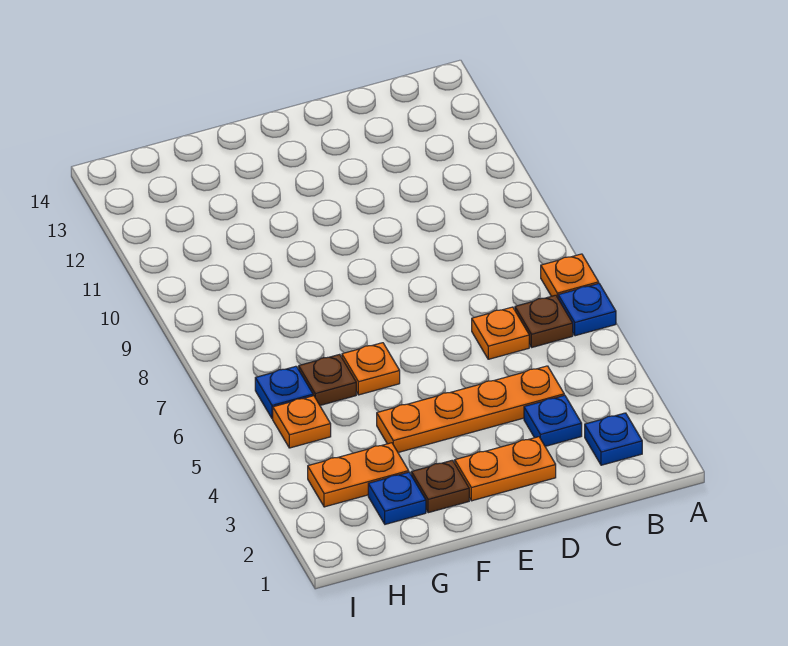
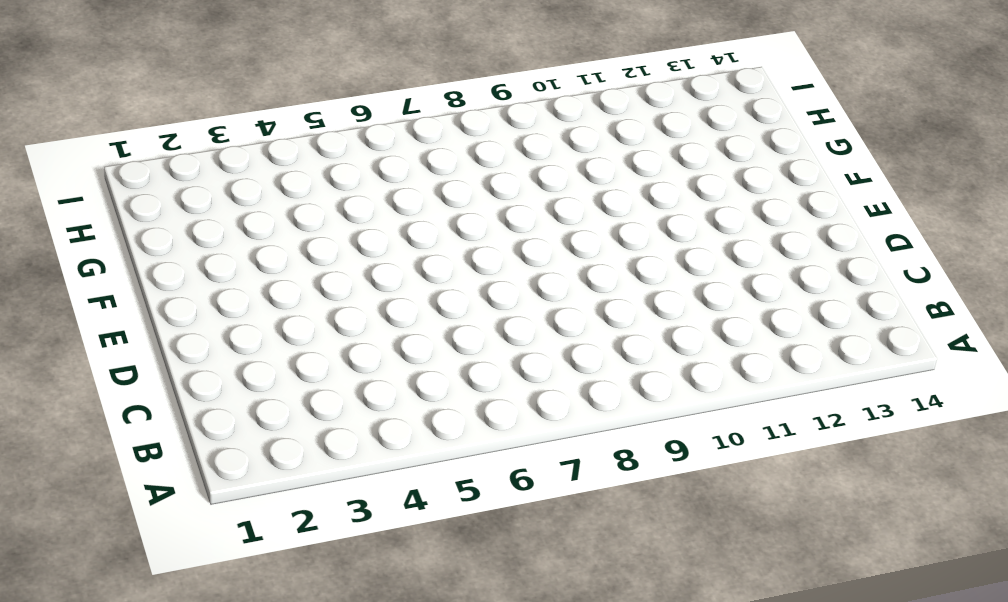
none -> blue plate A6 level 1
none -> orange plate A7 level 1
none -> blue plate B2 level 1

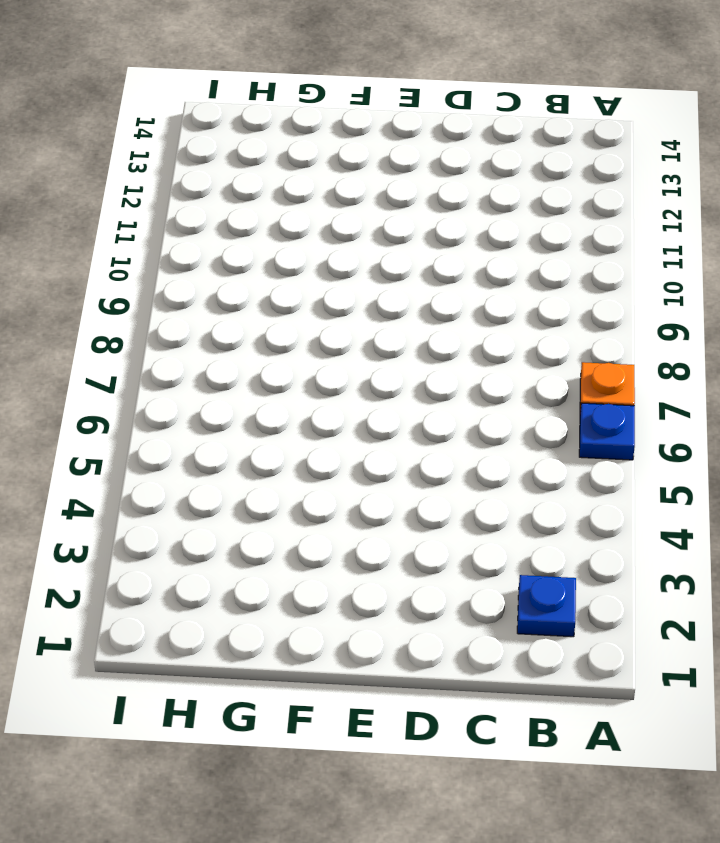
none -> brown plate B6 level 1
none -> blue plate C3 level 1
none -> orange plate C4:F4 level 1

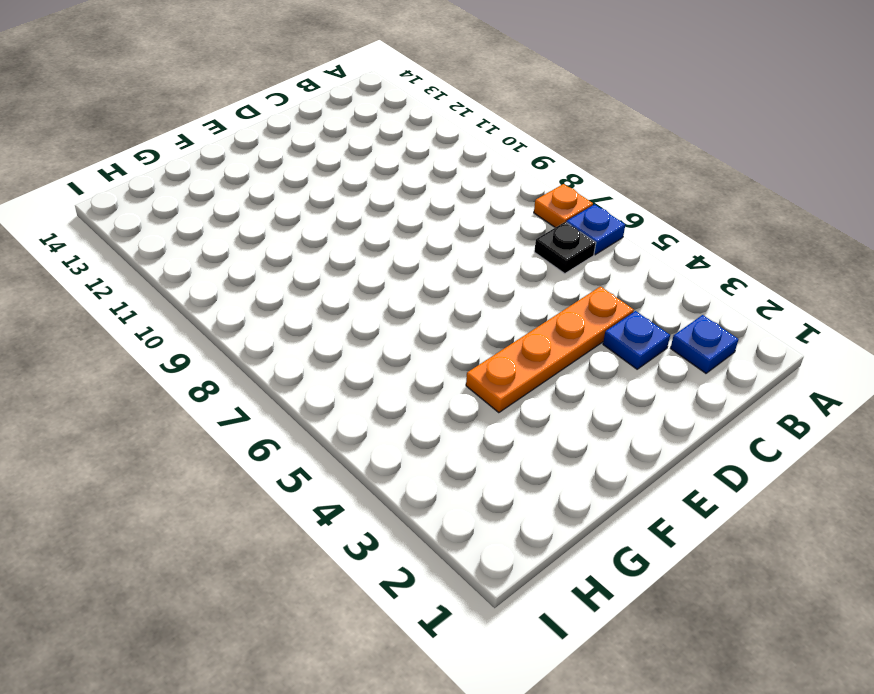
black plate B6 level 1 -> brown plate B6 level 1
none -> orange plate C6 level 1
none -> orange plate D2:E2 level 1
none -> brown plate F2 level 1

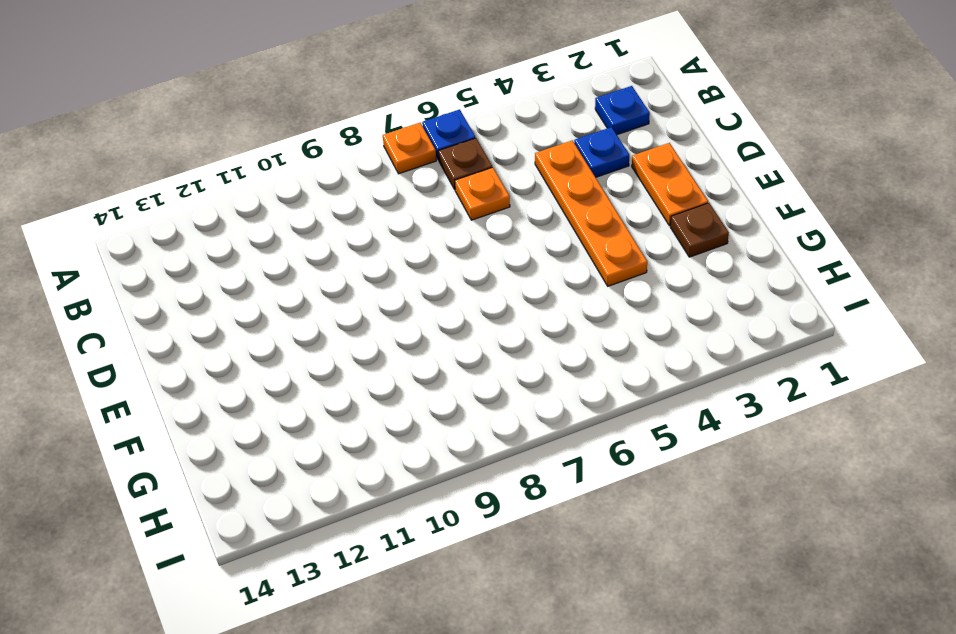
none -> orange plate F6 level 1
none -> blue plate G2 level 1
none -> orange plate G3:H3 level 1

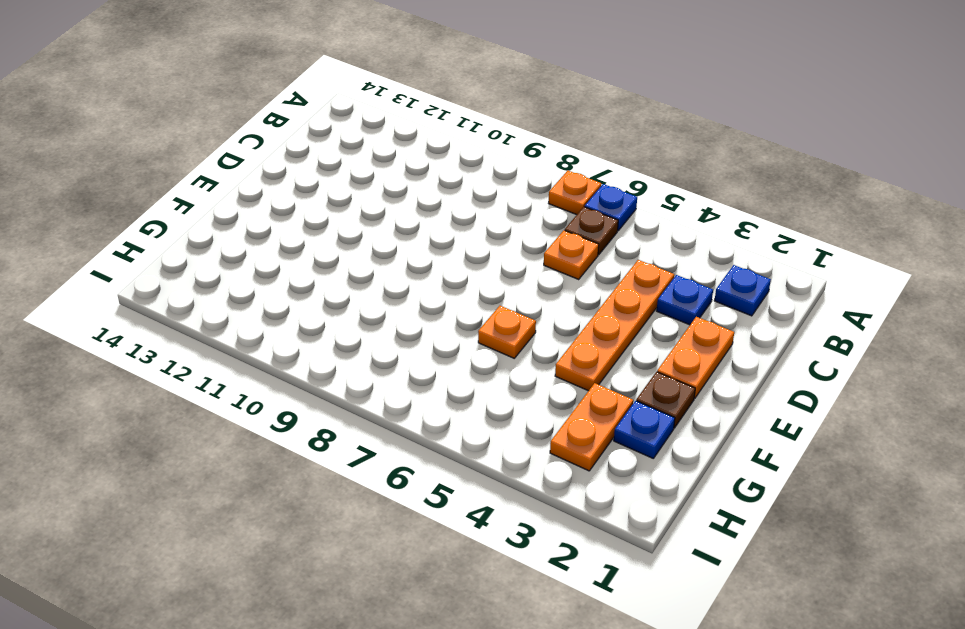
none -> brown plate G6 level 1
none -> orange plate H5 level 1
none -> blue plate H6 level 1

